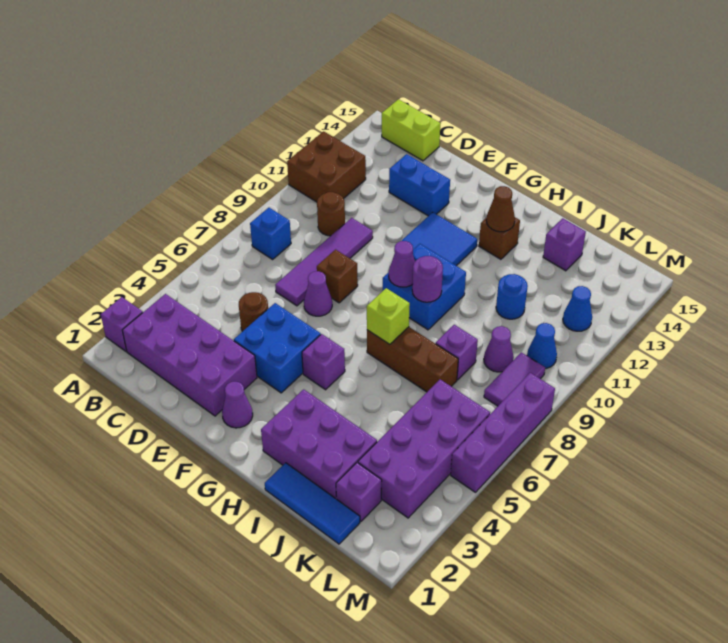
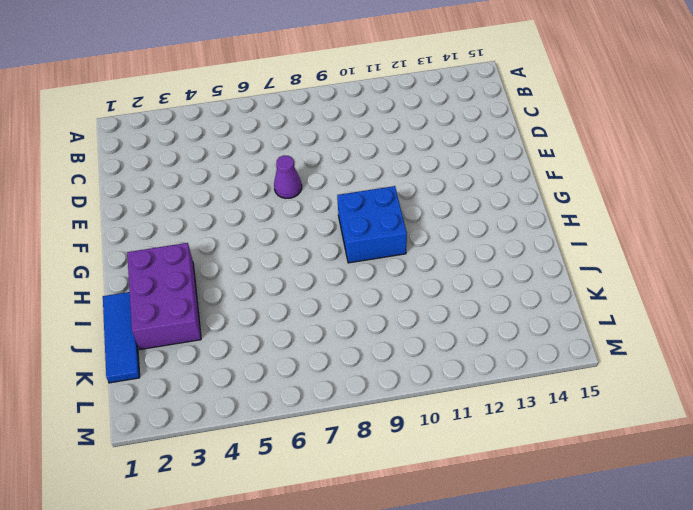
none -> purple brick A2 level 1
none -> brown brick A11:B12 level 1
none -> purple brick B2:E3 level 1
none -> blue brick B8 level 1

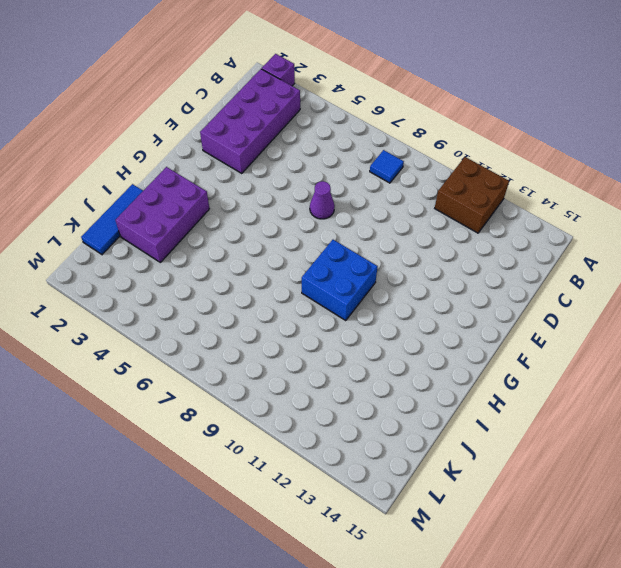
blue tile B8 level 1 -> blue brick B8 level 1
none -> lime brick B15:C15 level 1
none -> brown round brick C10 level 1
none -> brown round brick D5 level 1
none -> purple tile D7:D10 level 1

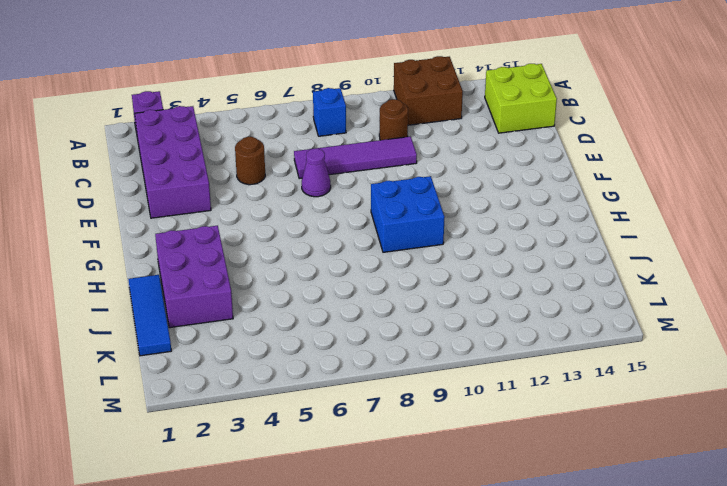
lime brick B14:C15 level 1 -> lime brick B15:C15 level 1
none -> blue brick D13:E13 level 1
none -> blue brick E4:F5 level 1
none -> brown brick E8 level 1
none -> purple cone F2 level 1

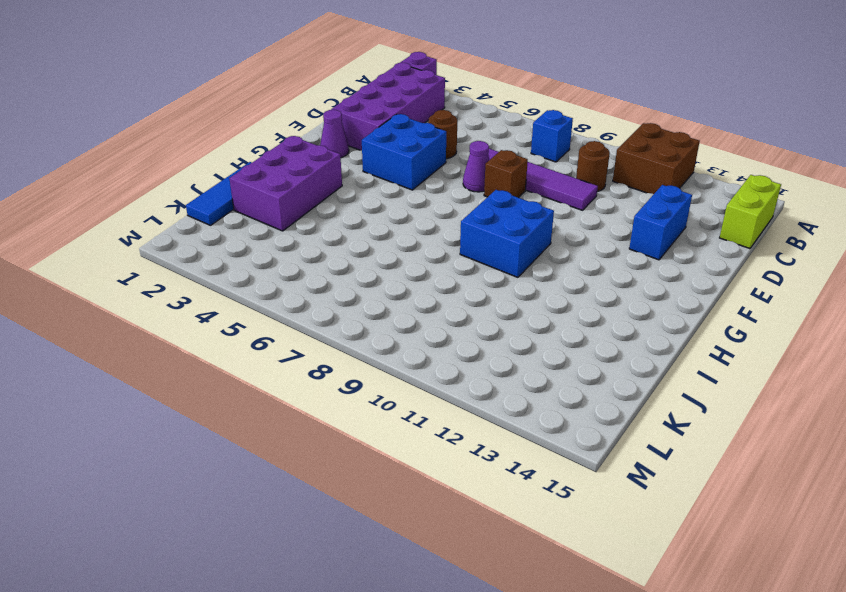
none -> blue tile F11:G12 level 1
none -> purple brick G5 level 1
none -> brown brick H7:J7 level 1
none -> brown brick H13 level 1

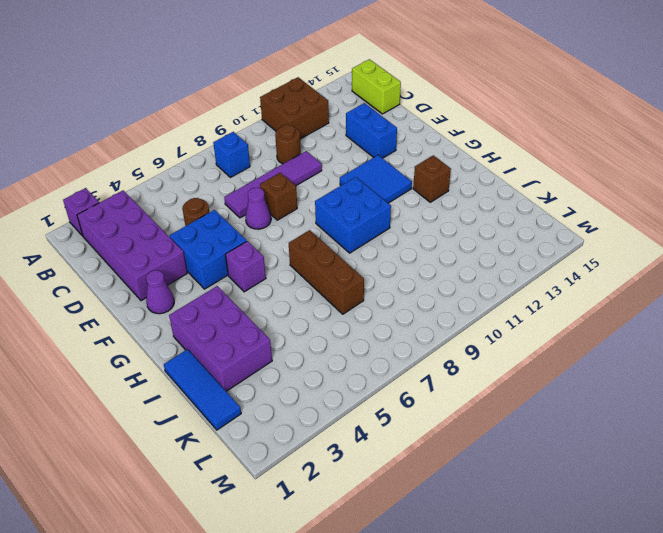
none -> purple brick J8 level 1
none -> blue round brick J11 level 1
none -> purple brick J14 level 1
none -> purple brick K2 level 1

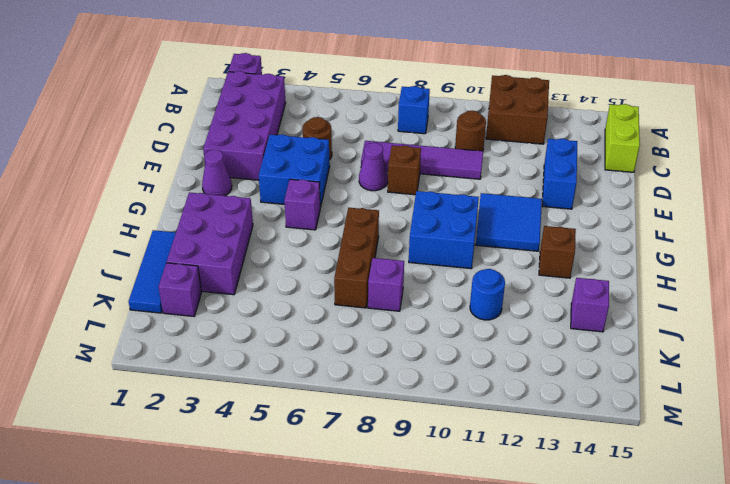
none -> purple brick K3:L6 level 1
none -> purple cone K9 level 1
none -> purple tile L8:L9 level 1
none -> blue cone L10 level 1

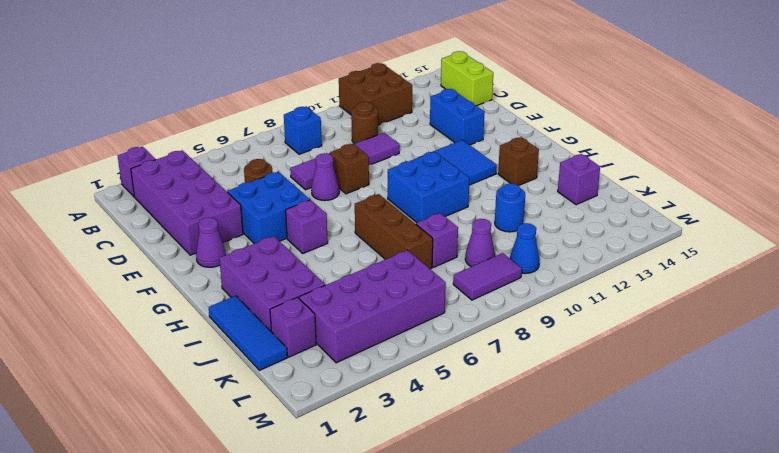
none -> blue cone L12 level 1
none -> purple brick M5:M8 level 1
none -> purple cone G9 level 2
none -> lime brick H7 level 2

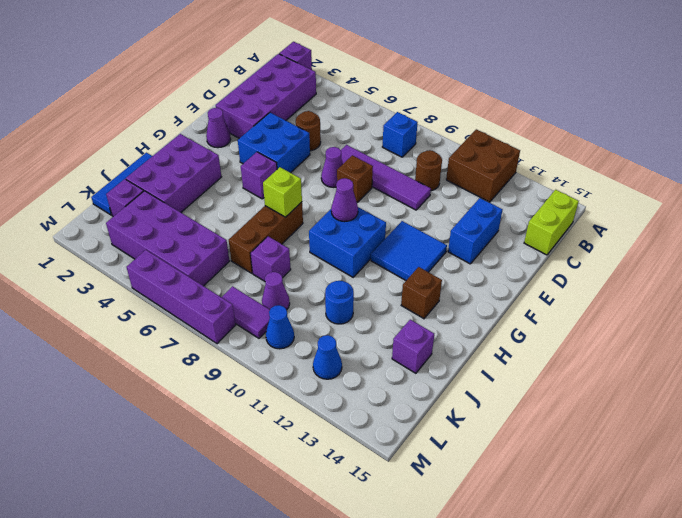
none -> purple round brick H9 level 2
none -> brown cone H13 level 2

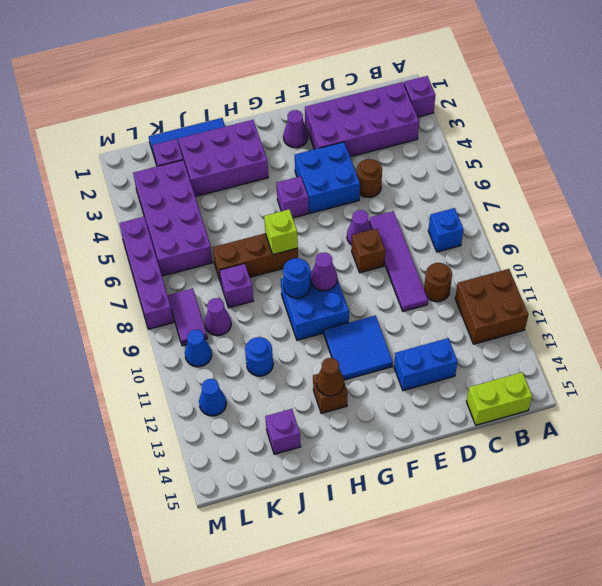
blue round brick H9 level 2 -> purple round brick H9 level 2

